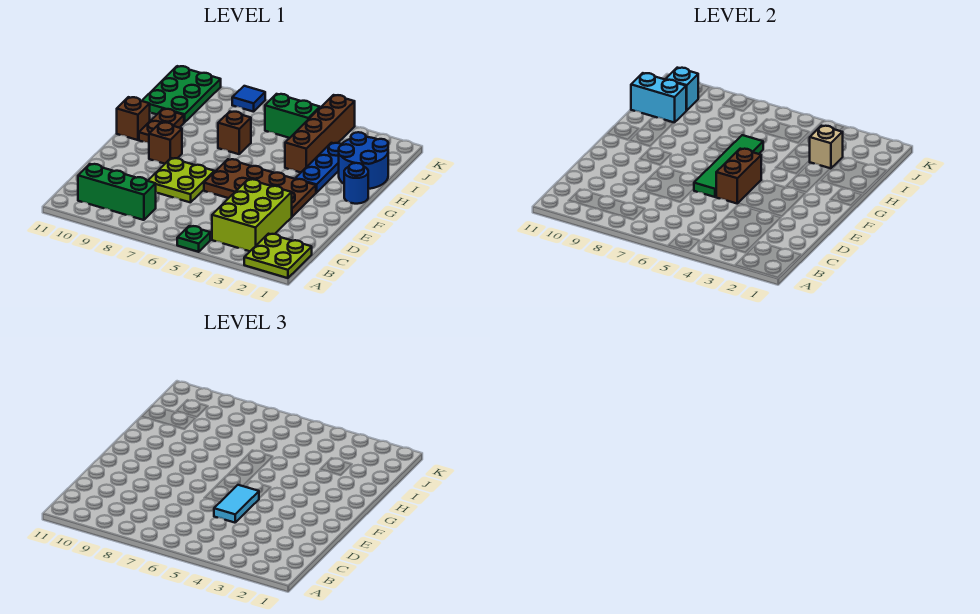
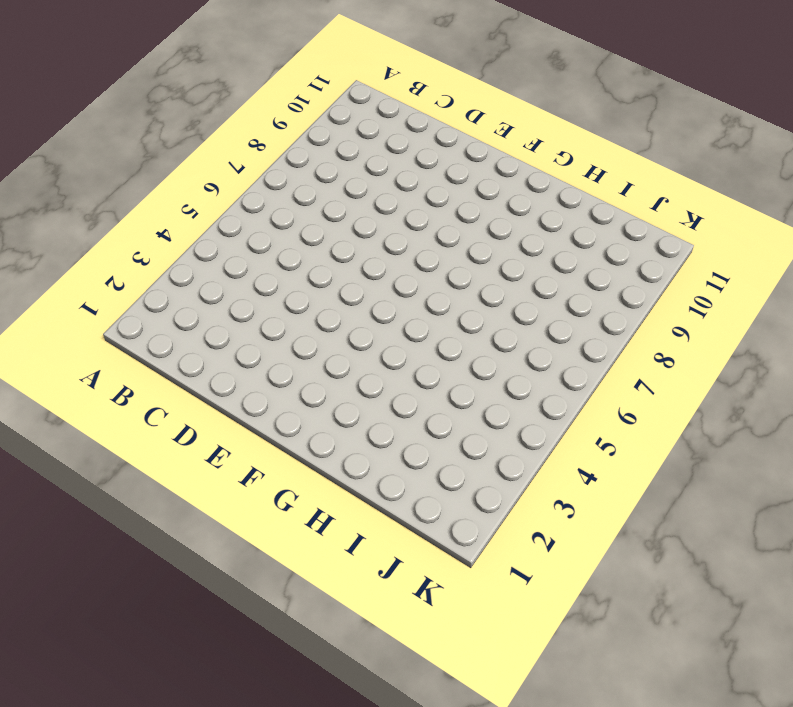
none -> lime plate A1:B2 level 1
none -> green plate A5 level 1
none -> lime brick B3:D4 level 1

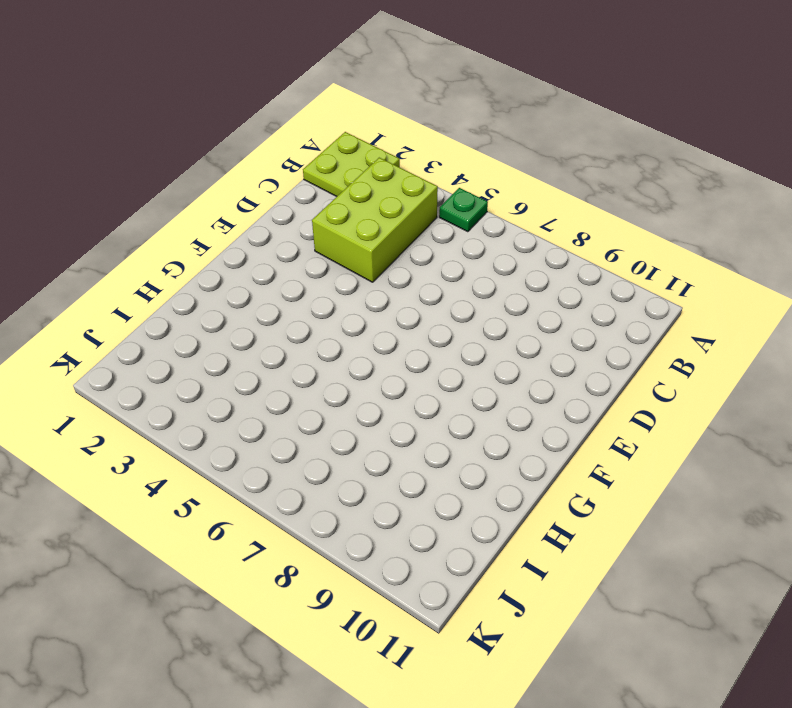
none -> green brick B8:B10 level 1
none -> lime plate D7:E8 level 1
none -> brown plate E3:F6 level 1

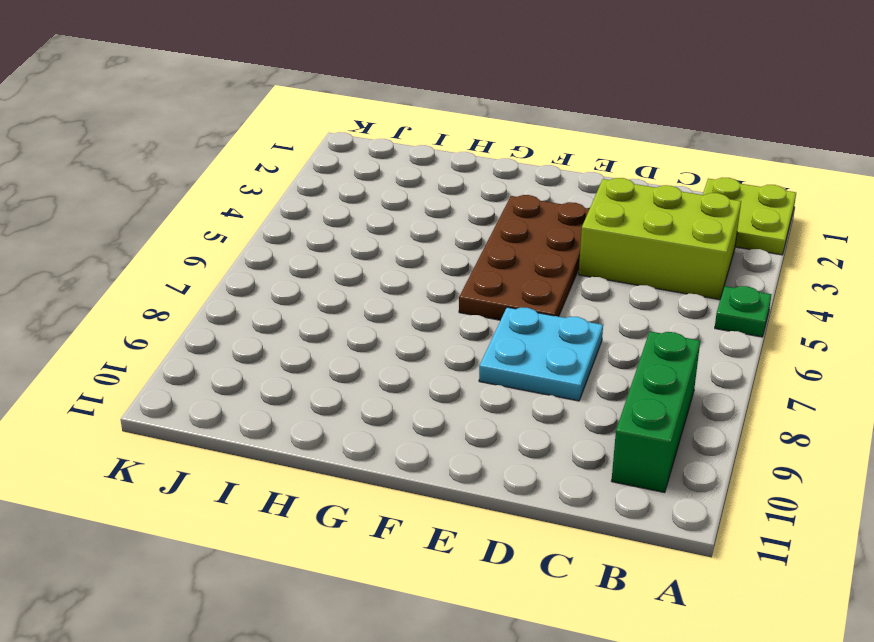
cyan plate D7:E8 level 1 -> lime plate D7:E8 level 1
none -> brown brick F9 level 1
none -> blue round brick G1 level 1
none -> blue plate G3:I3 level 1

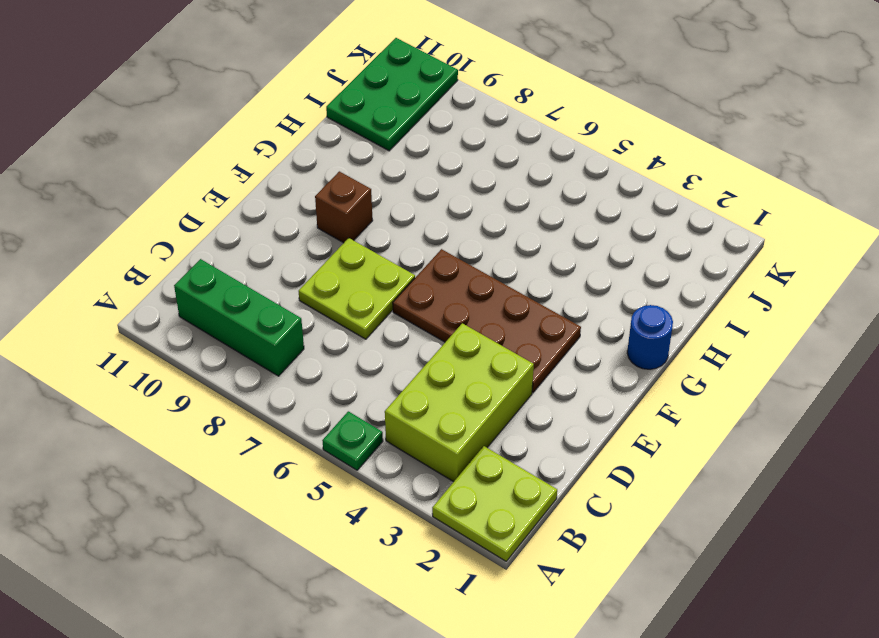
none -> blue plate G3:I3 level 1
none -> brown plate G10:H10 level 1
none -> brown brick G11 level 1

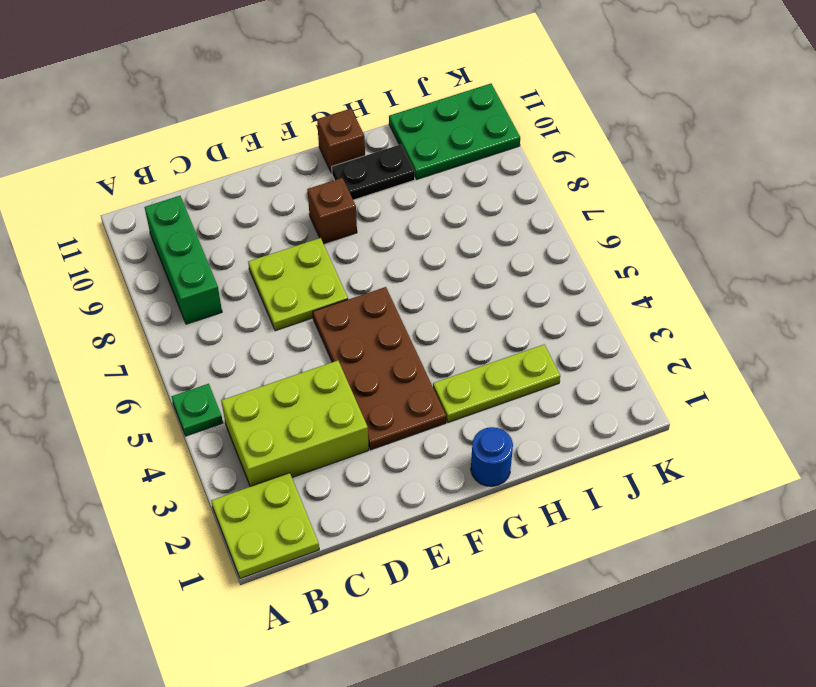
lime plate G3:I3 level 1 -> blue plate G3:I3 level 1
black plate G10:H10 level 1 -> brown plate G10:H10 level 1
none -> blue round brick H1:I2 level 1
none -> brown brick H4:K4 level 1
none -> brown brick H7 level 1

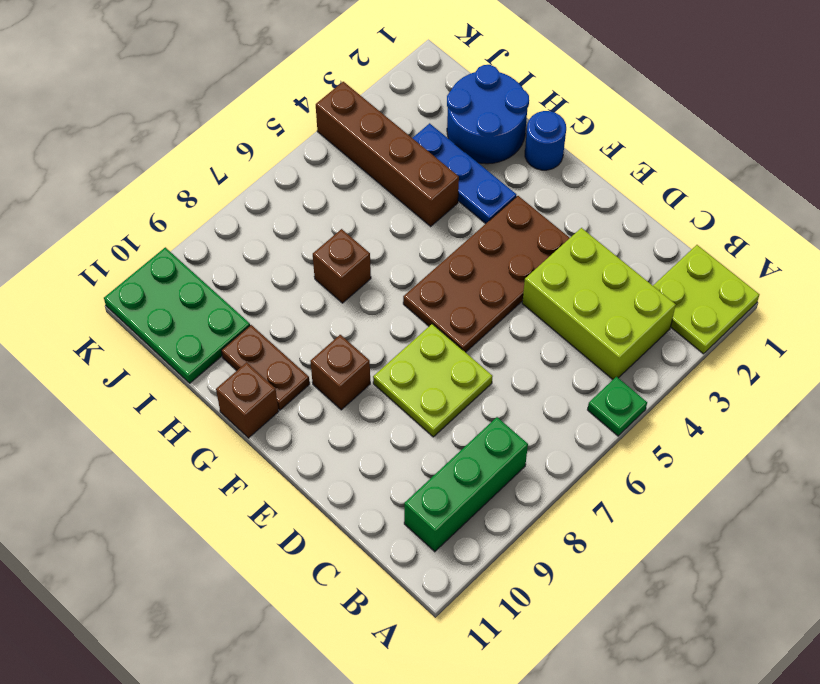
none -> green brick J5:J6 level 1
none -> blue tile K8 level 1
none -> brown brick E5:F5 level 2

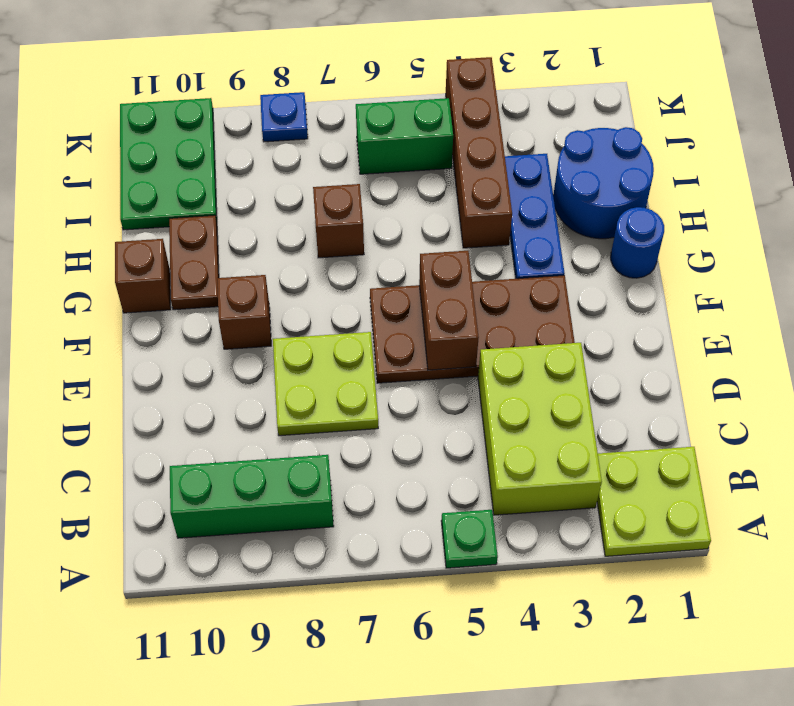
blue plate K8 level 1 -> blue tile K8 level 1
none -> green tile E6:H6 level 2
none -> tan brick I3 level 2
none -> cyan brick I10:I11 level 2

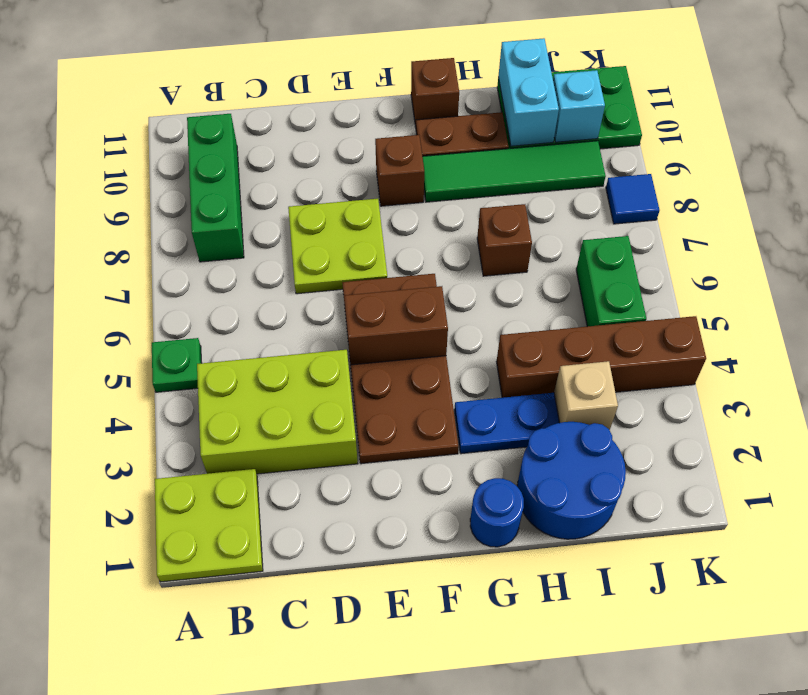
green tile G9:J9 level 1 -> green tile E6:H6 level 2
none -> cyan tile D5:E5 level 3

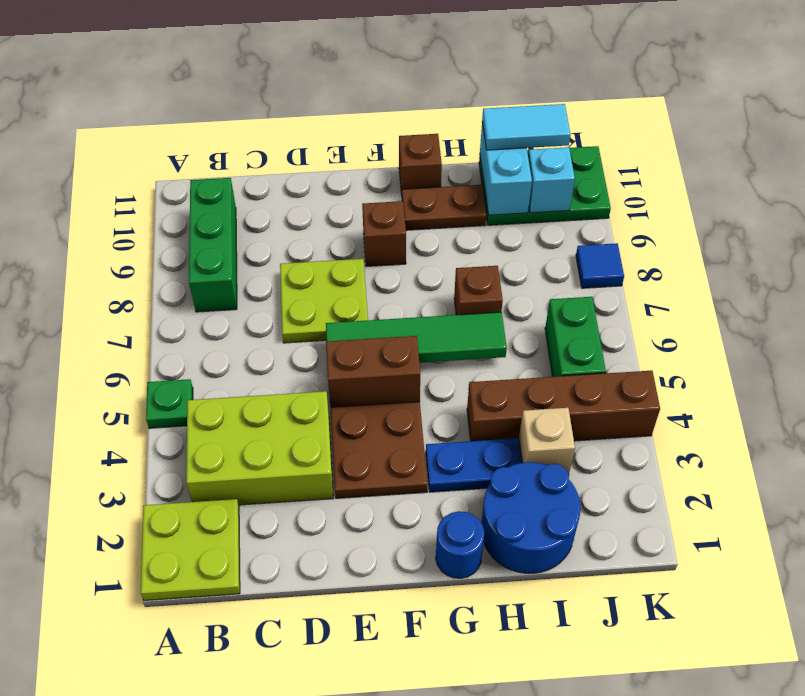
cyan tile I11:J11 level 3 -> cyan tile D5:E5 level 3

